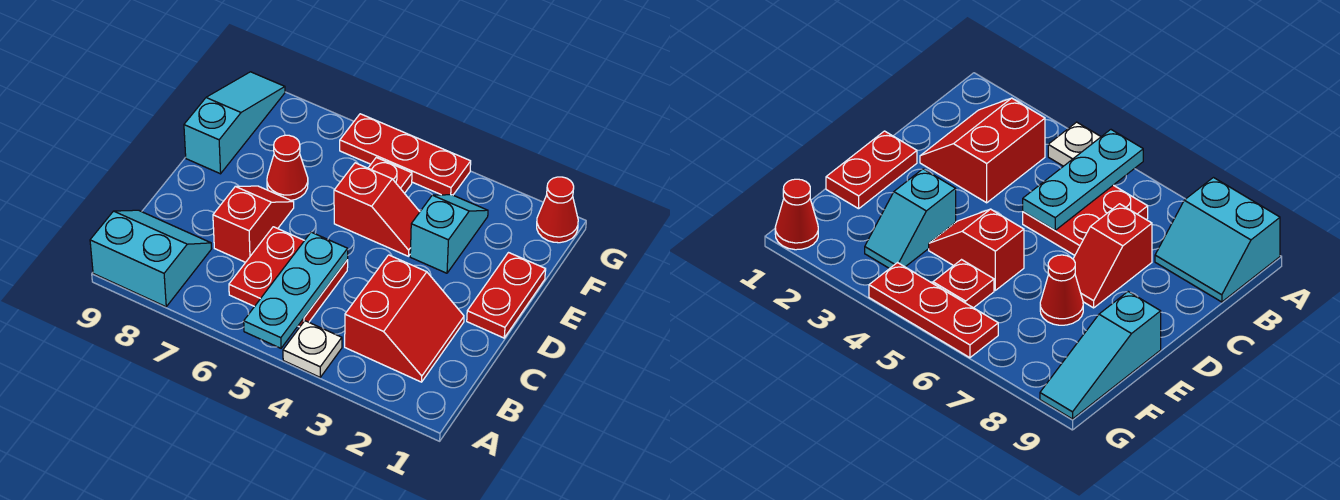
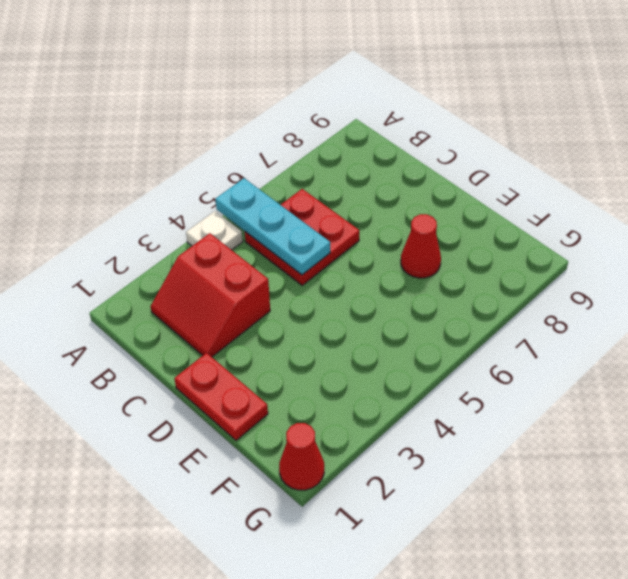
none -> cyan slope A8:B9 level 1 top A
none -> red slope C7:D7 level 1 top C
none -> cyan slope E3:F3 level 1 top E

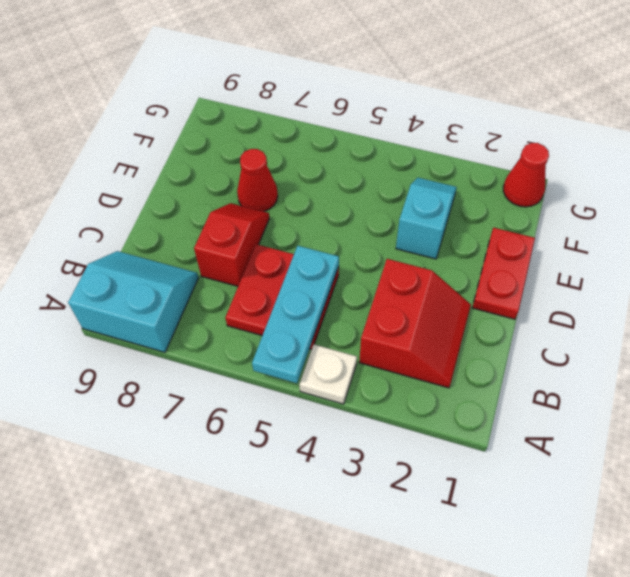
none -> red slope E4:E5 level 1 top 5
none -> cyan slope E9:G9 level 1 top E
none -> red plate F5 level 1

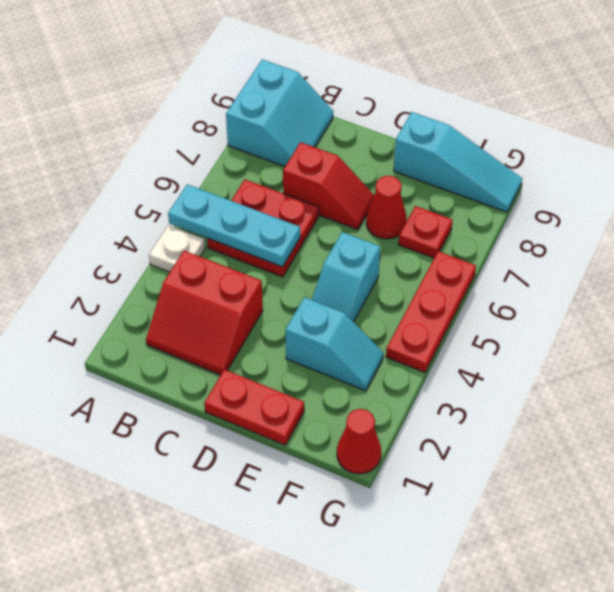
cyan slope E4:E5 level 1 top 5 -> red slope E4:E5 level 1 top 5
red plate F7 level 1 -> red plate F5 level 1

